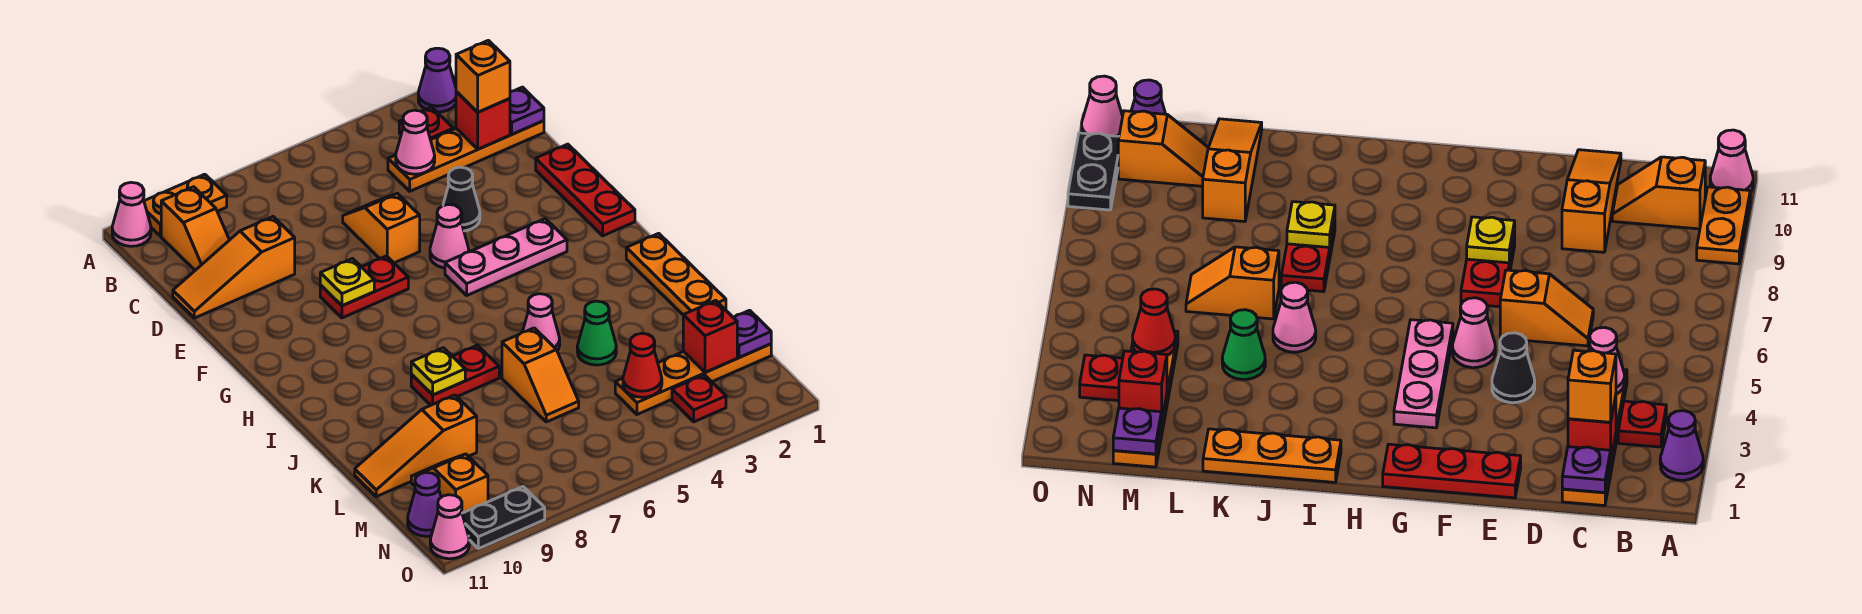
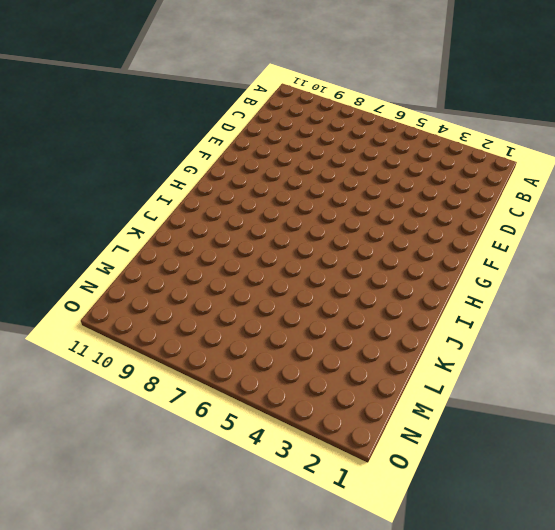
none -> purple cone A2 level 1
none -> orange plate A9:A10 level 1
none -> pink cone A11 level 1
none -> red plate B3 level 1

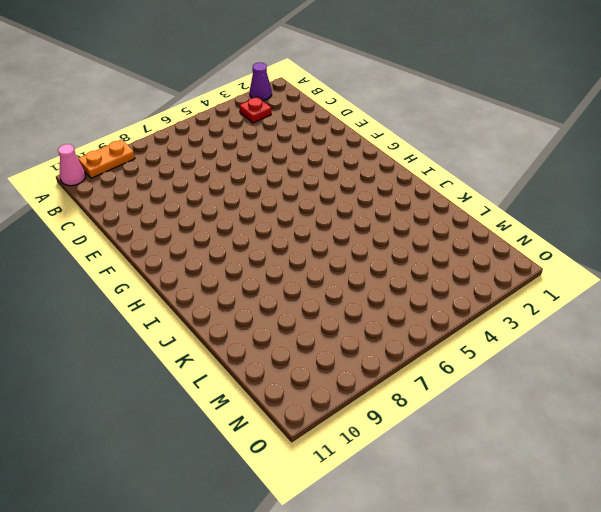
none -> orange slope B10:C10 level 1 top B
none -> orange plate C1:C4 level 1
none -> orange slope D6:E6 level 1 top E
none -> orange slope D9:D11 level 1 top 9

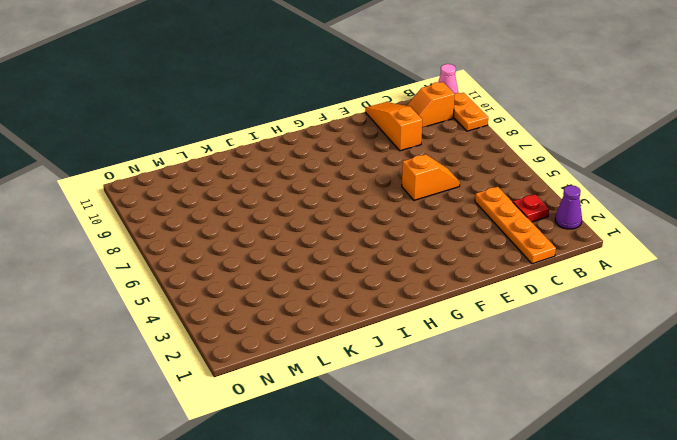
none -> red plate E1:G1 level 1
none -> black cone E4 level 1
none -> pink cone F5 level 1
none -> red plate F7:F8 level 1

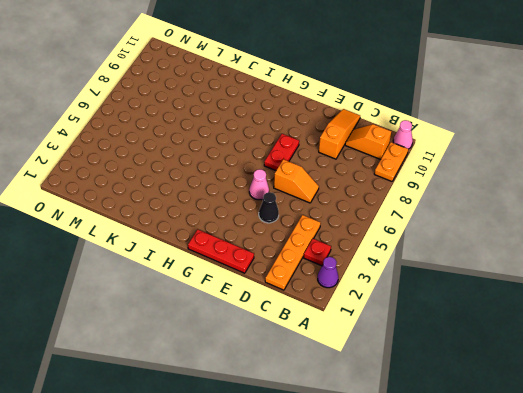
none -> pink plate G3:G5 level 1
none -> orange plate I1:K1 level 1
none -> pink cone J5 level 1
none -> red plate J7:J8 level 1

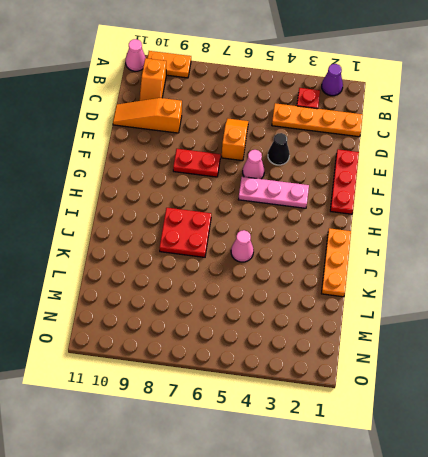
red plate I7:J8 level 1 -> red plate J7:J8 level 1
none -> green cone K4 level 1
none -> orange slope K6:L6 level 1 top K
none -> orange slope L9:L11 level 1 top 9
none -> orange plate M1:M4 level 1

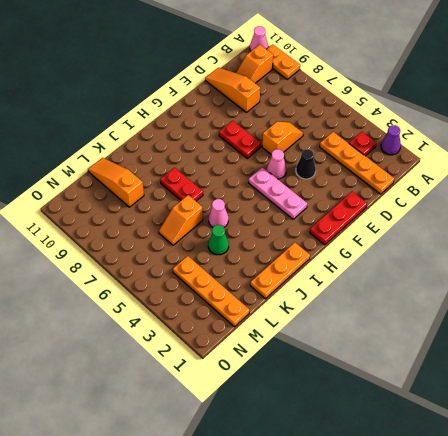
none -> orange slope M10:N10 level 1 top N
none -> red plate N3 level 1
none -> purple cone N11 level 1
none -> black plate O9:O10 level 1

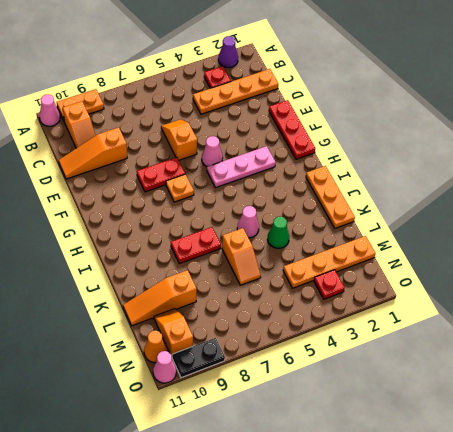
orange plate G7 level 1 -> none
orange cone N11 level 1 -> purple cone N11 level 1
none -> black cone E4 level 1
none -> purple plate C1 level 2
none -> red brick C2 level 2
none -> pink cone C4 level 2

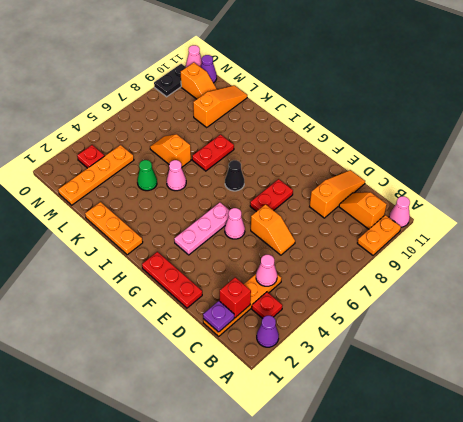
black cone H7 level 1 -> black cone E4 level 1
none -> yellow plate F8 level 2
none -> yellow plate J8 level 2
none -> purple plate M1 level 2
none -> red brick M2 level 2

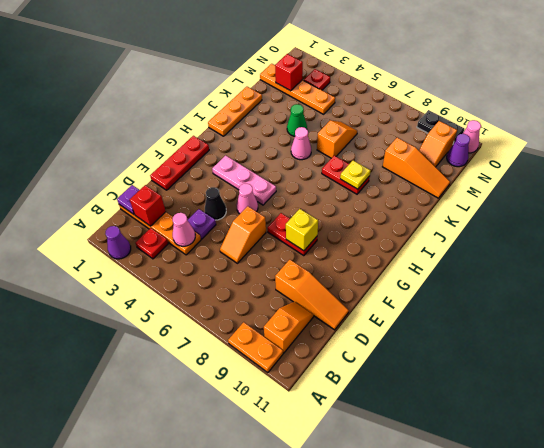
purple plate D4 level 1 -> purple plate M1 level 2
yellow brick F8 level 2 -> yellow plate F8 level 2
none -> pink cone A11 level 1
none -> red cone M4 level 2
none -> orange brick C2 level 3

